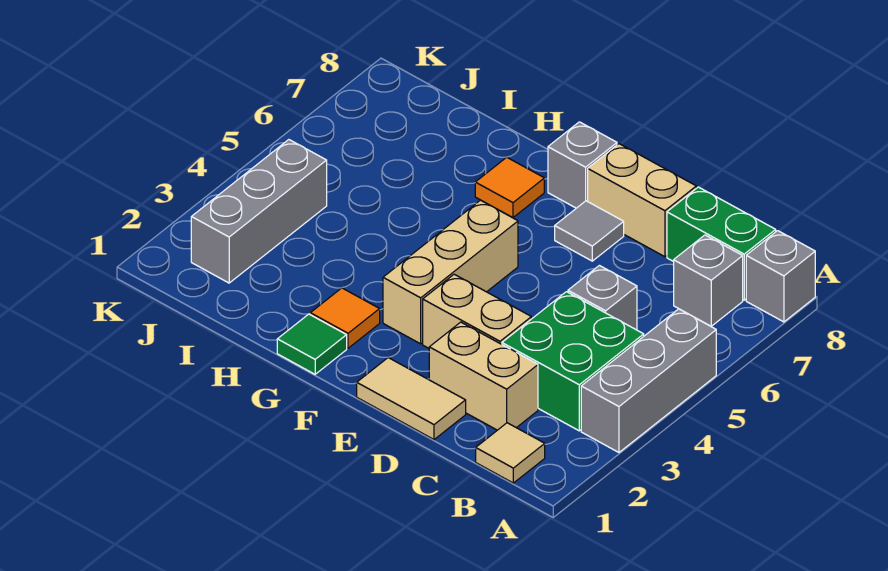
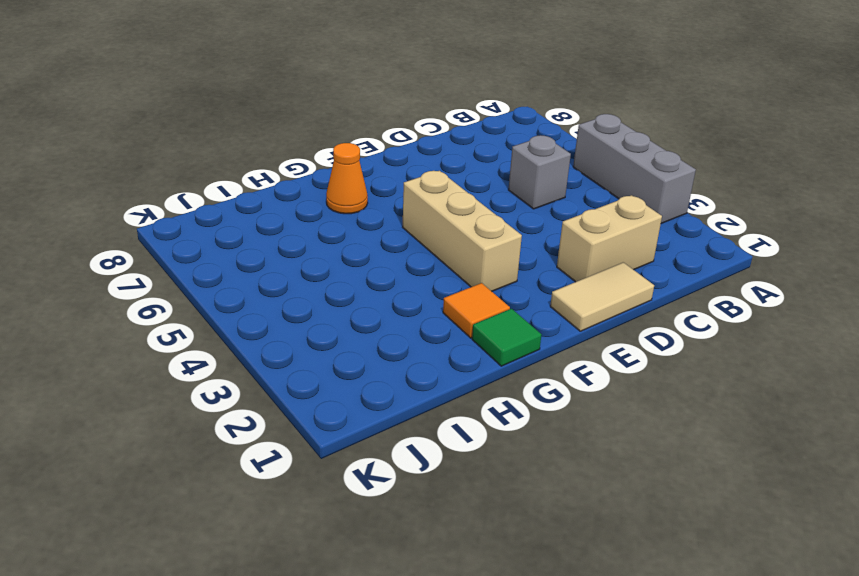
orange cone G7 level 1 -> orange tile G7 level 1
none -> grey brick A8 level 1
none -> tan tile B1 level 1
none -> green brick B3:C4 level 1

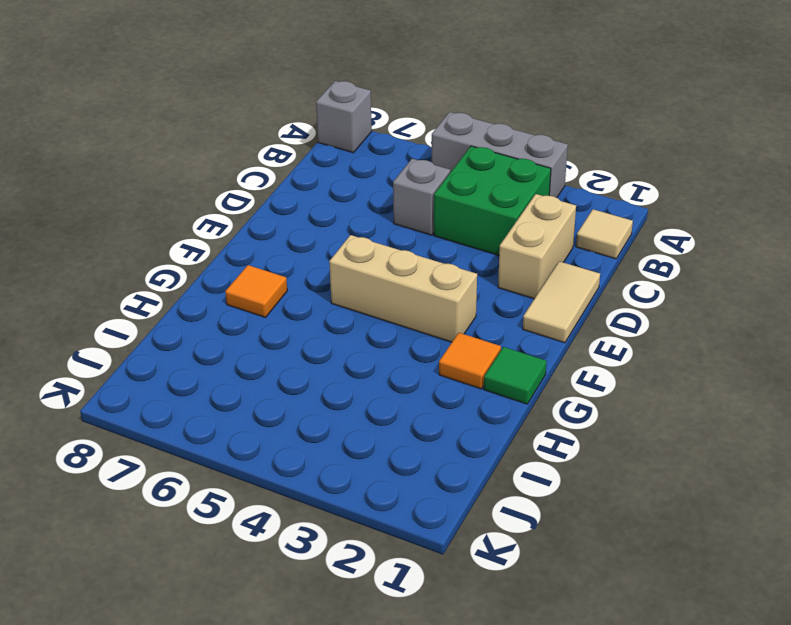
none -> grey brick B7 level 1
none -> green brick B8:C8 level 1
none -> tan brick D3:E3 level 1

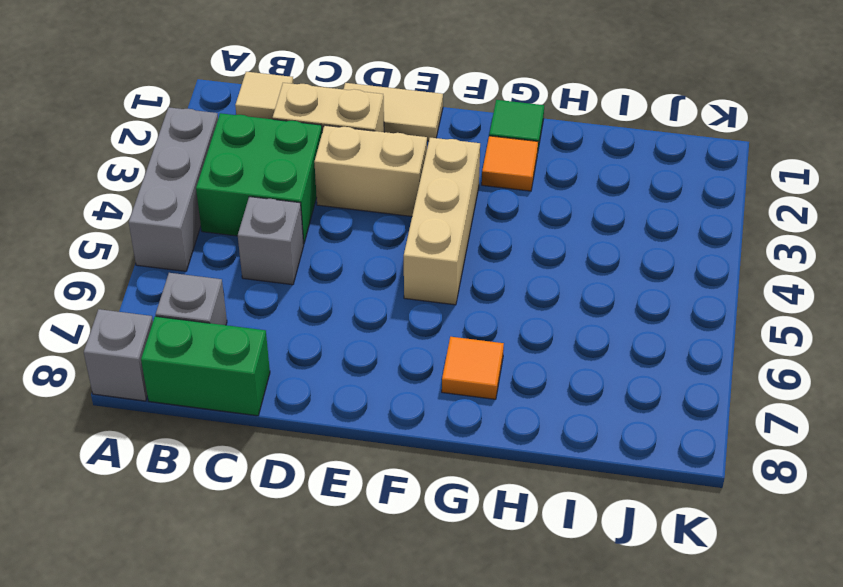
none -> tan brick D8:E8 level 1
none -> grey tile E7 level 1
none -> grey brick F8 level 1

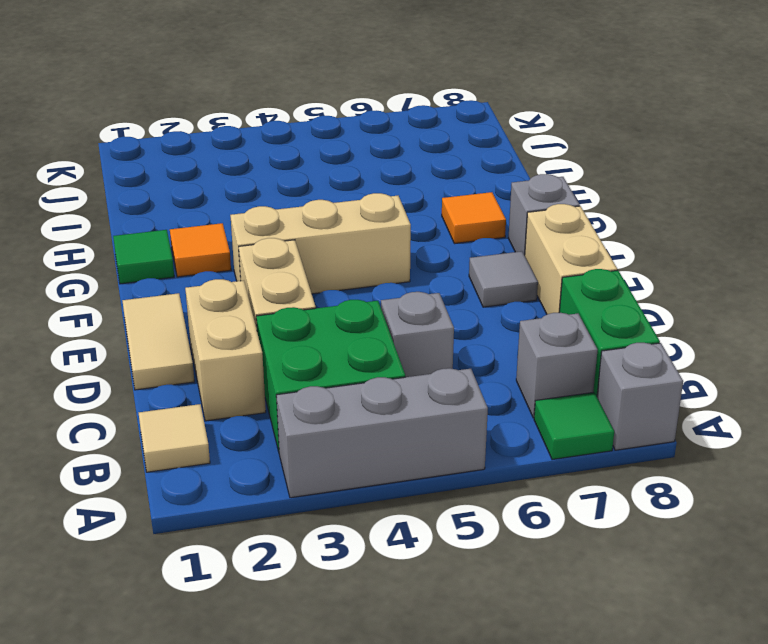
green tile A7 level 1 -> none
none -> grey brick J2:J4 level 1

